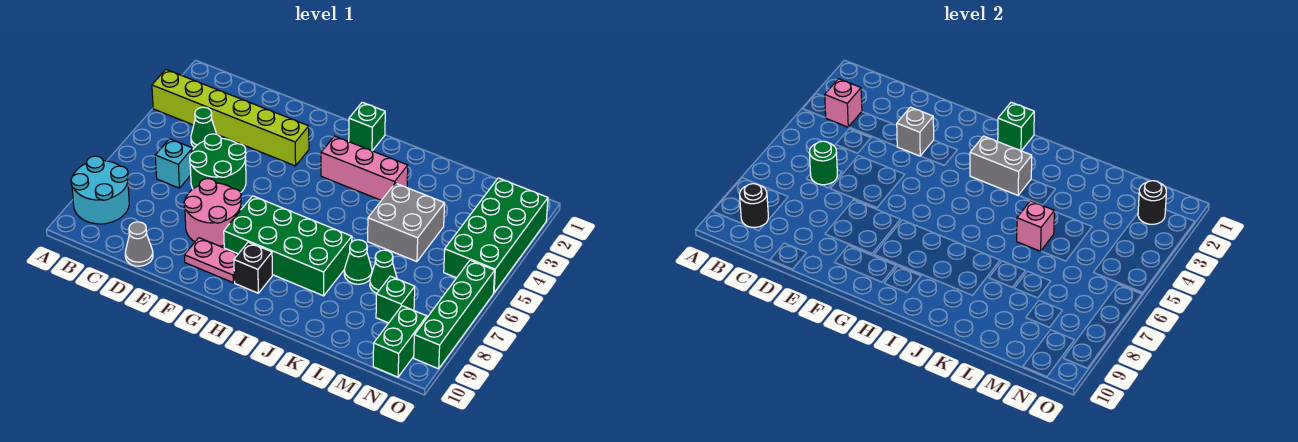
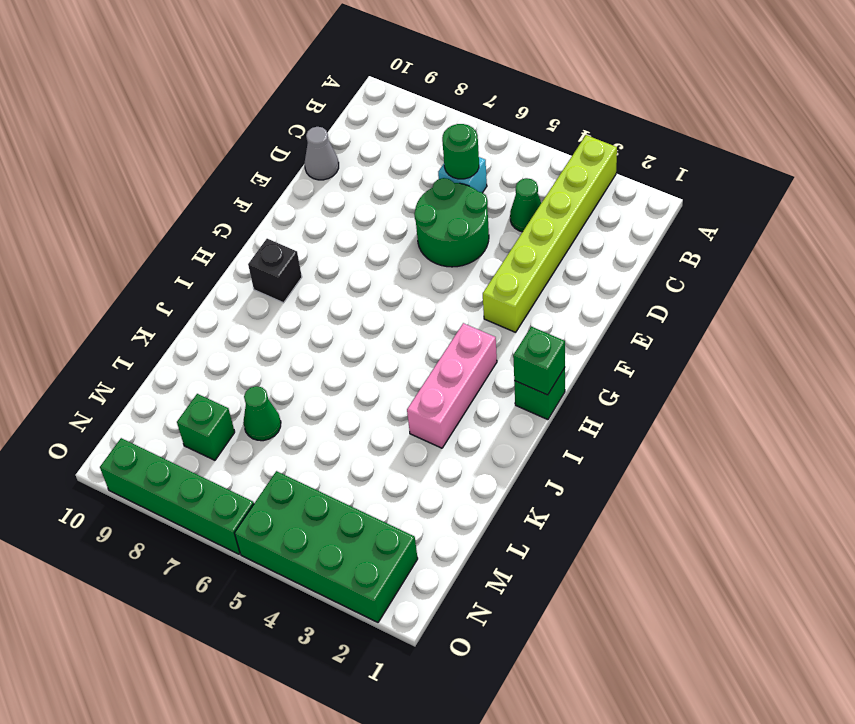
none -> cyan round brick A8:B9 level 1
none -> pink round brick E7:F8 level 1
none -> pink plate F9:G9 level 1

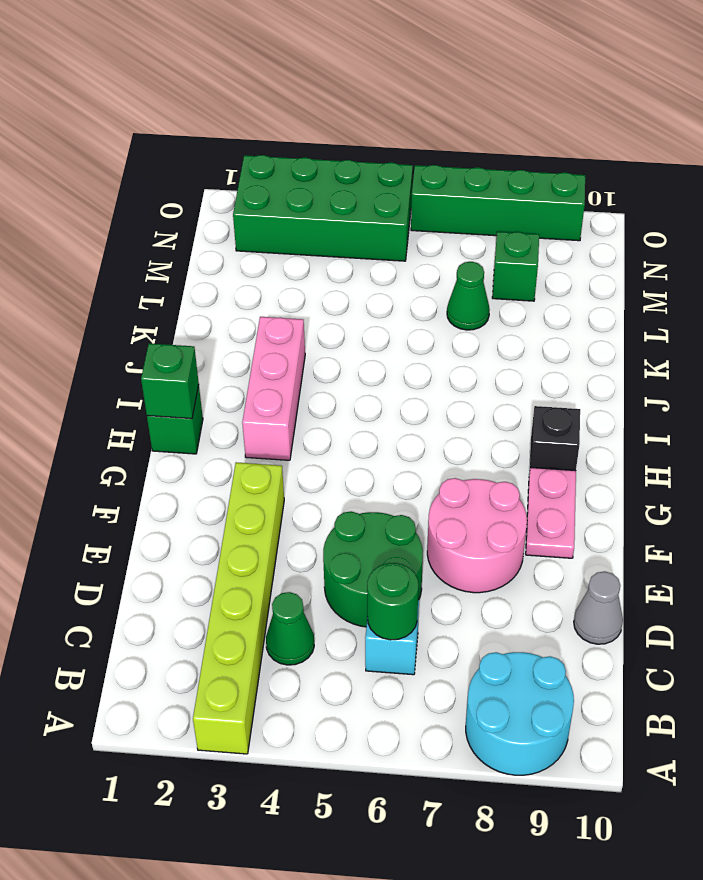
none -> green brick G7:J8 level 1
none -> grey brick K4:L5 level 1
none -> green cone K7 level 1

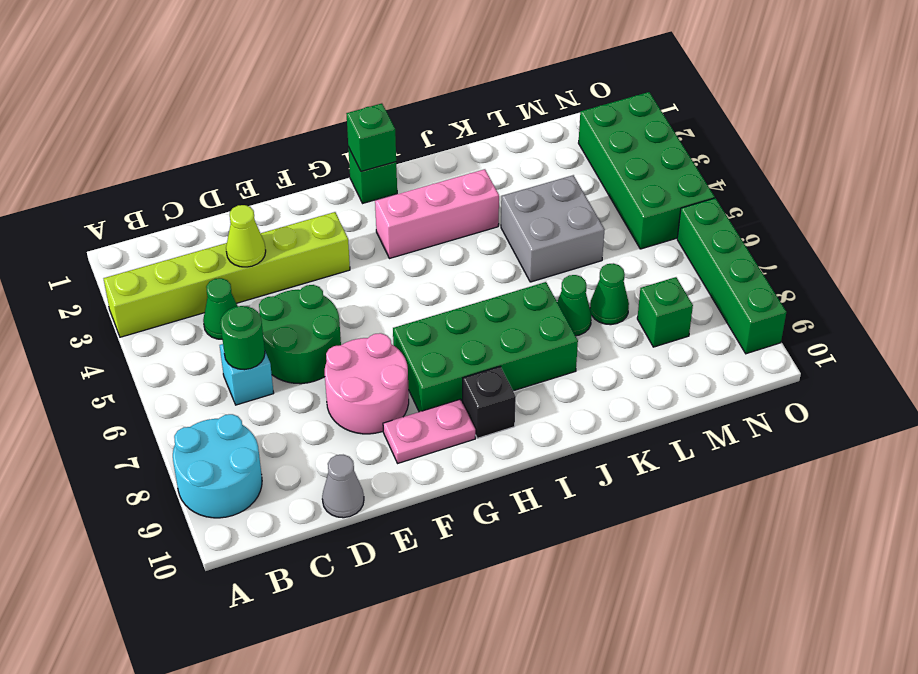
lime cone D3 level 2 -> none
none -> green brick N9:N10 level 1
none -> pink brick B3 level 2
none -> black round brick B9 level 2

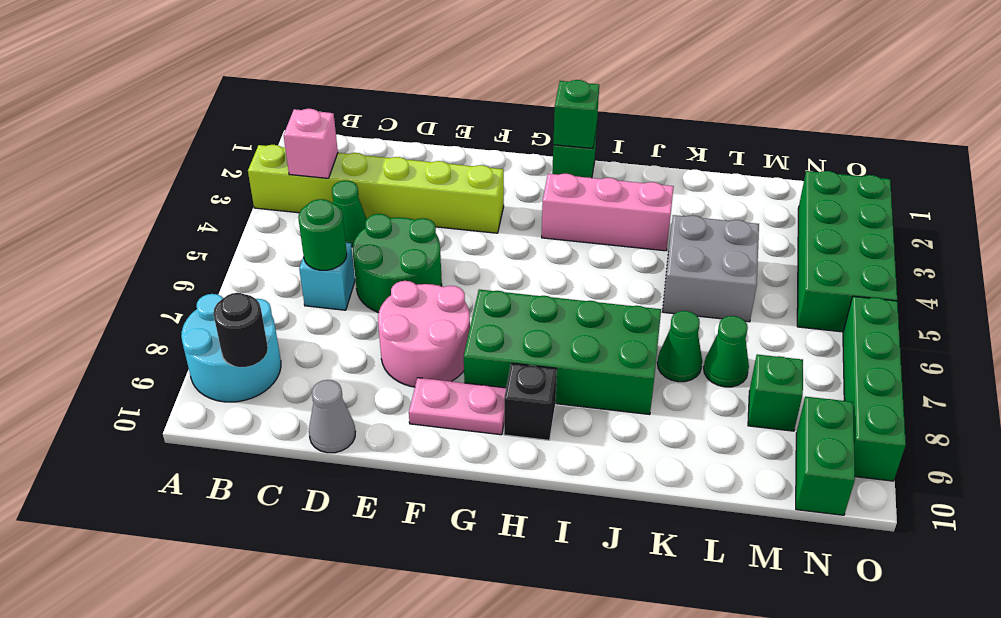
none -> grey brick E3 level 2
none -> grey brick H3:I3 level 2
none -> pink brick K5 level 2

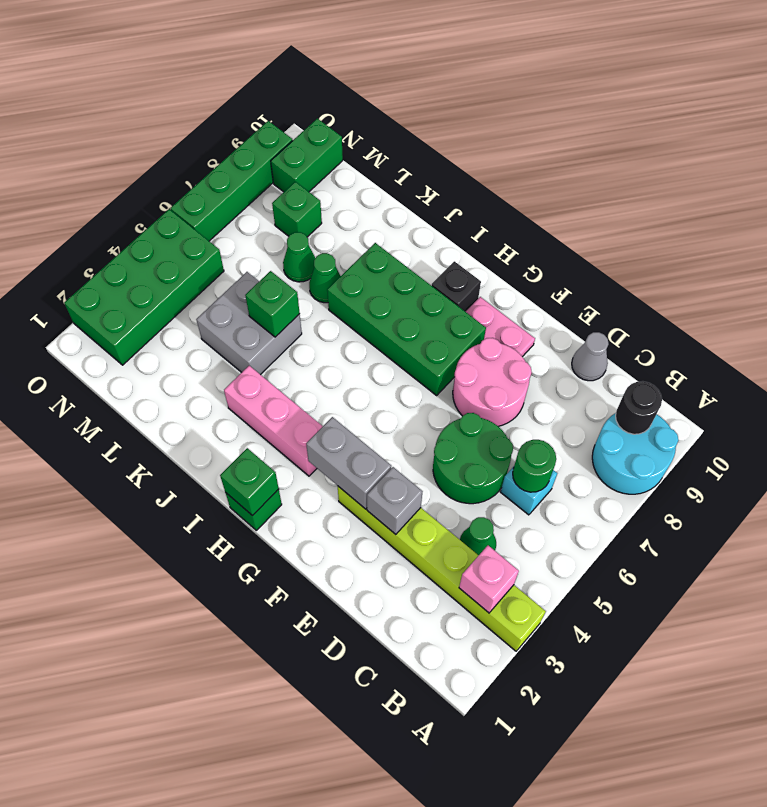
grey brick F3:G3 level 2 -> grey brick H3:I3 level 2
green brick K5 level 2 -> pink brick K5 level 2
none -> black round brick N2 level 2

